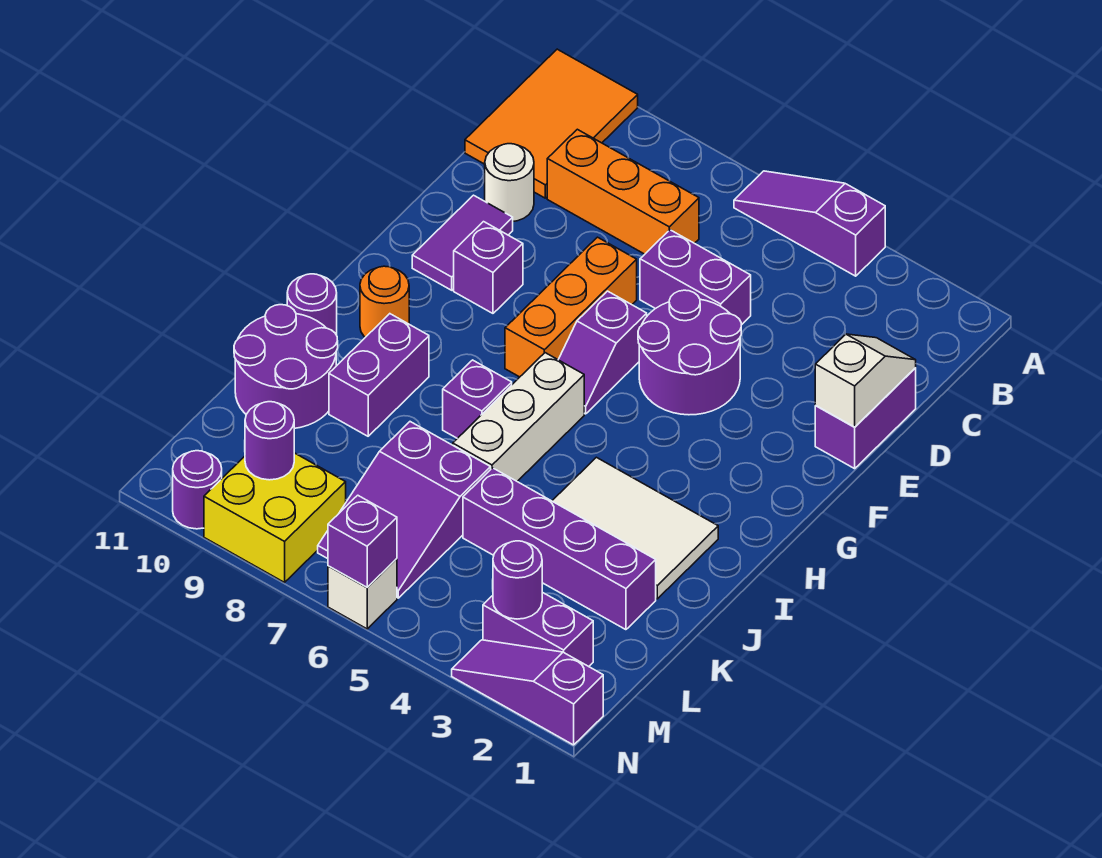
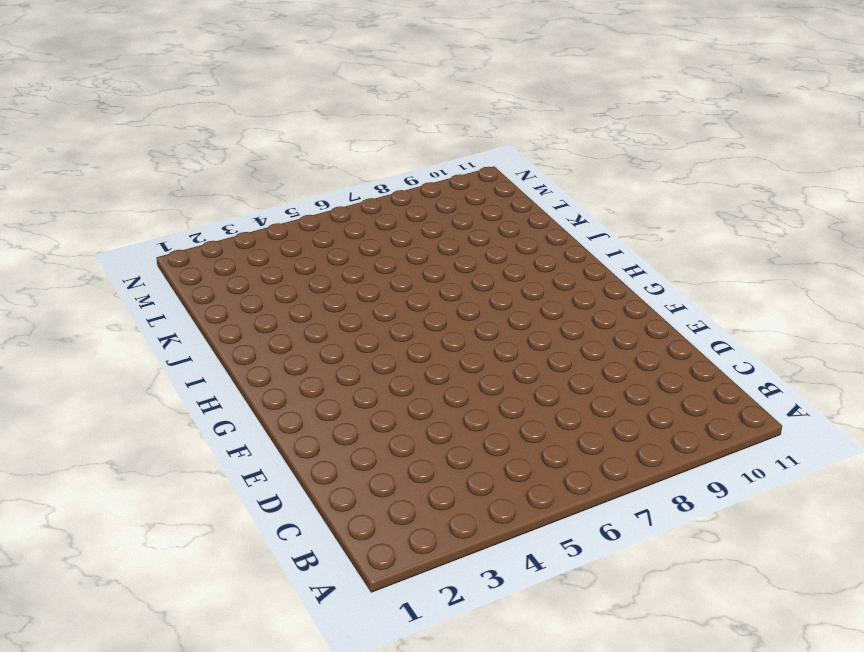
none -> purple slope A4:A6 level 1 top 4
none -> orange tile A10:C11 level 1
none -> orange brick C7:C9 level 1

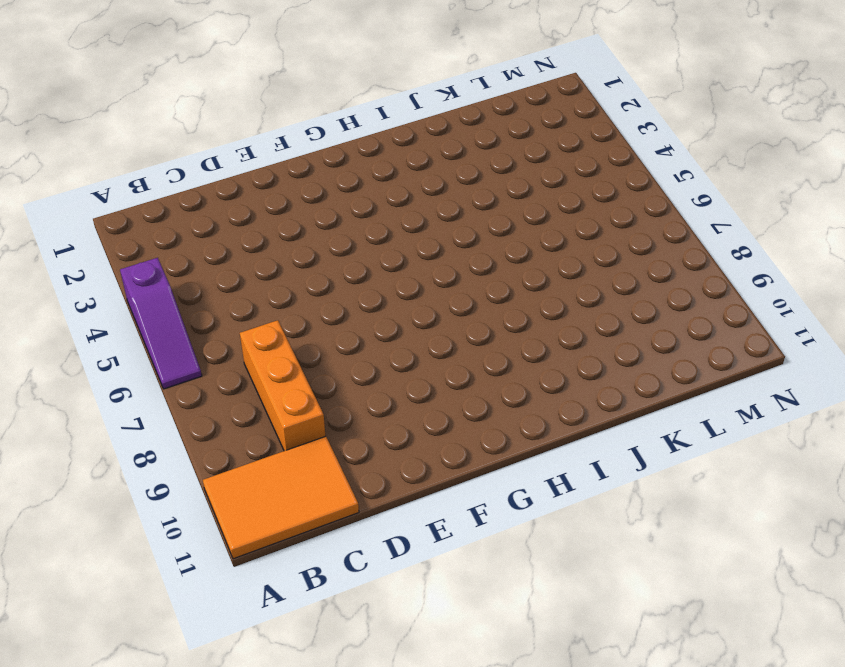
none -> purple brick D1:E1 level 1
none -> purple brick D5:D6 level 1
none -> white round brick D10 level 1

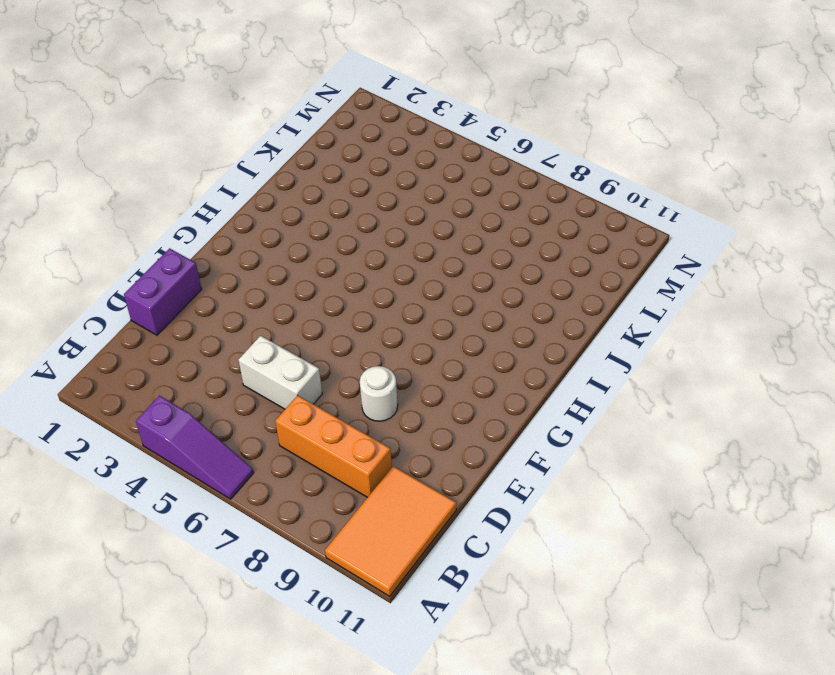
white brick D5:D6 level 1 -> purple brick D5:D6 level 1
white round brick E8 level 1 -> white round brick D10 level 1
none -> purple round brick E4:F5 level 1
none -> orange brick E7:G7 level 1
none -> purple tile E10:F10 level 1

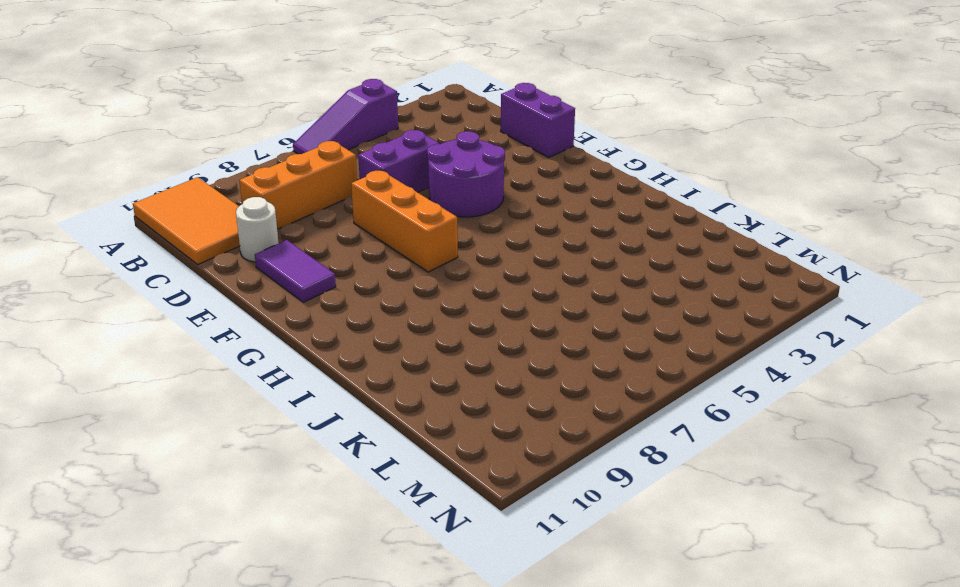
none -> purple slope F6:G6 level 1 top F
none -> purple brick F9 level 1
none -> white brick H6:J6 level 1

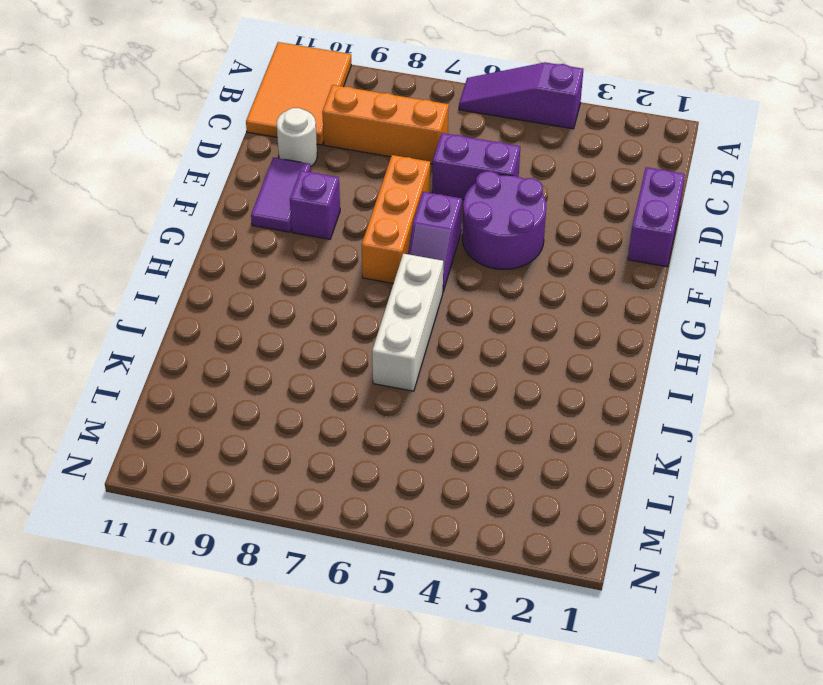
none -> orange round brick H10 level 1
none -> white tile I2:J4 level 1
none -> purple brick I7 level 1

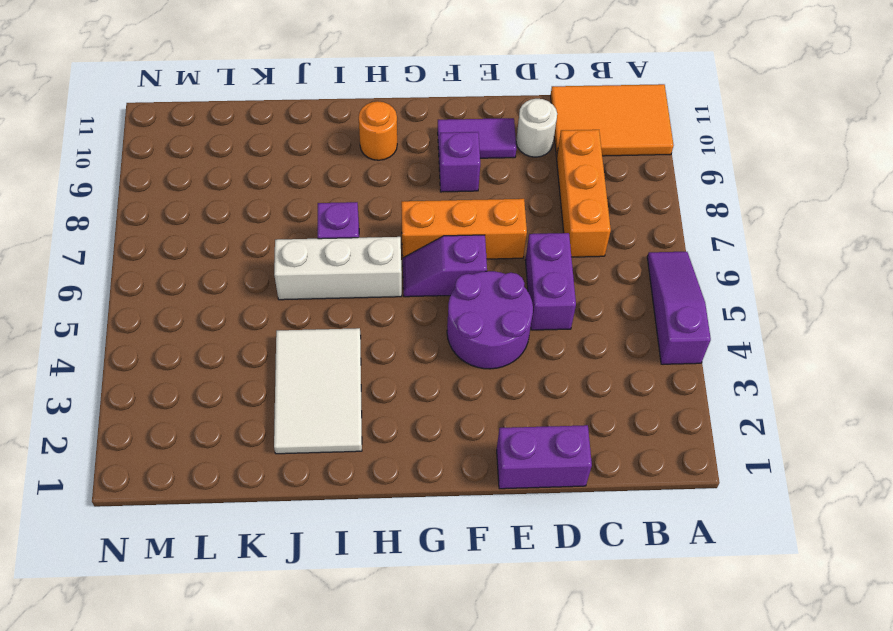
none -> purple brick I9:J9 level 1
none -> purple round brick I11 level 1
none -> purple round brick J10:K11 level 1

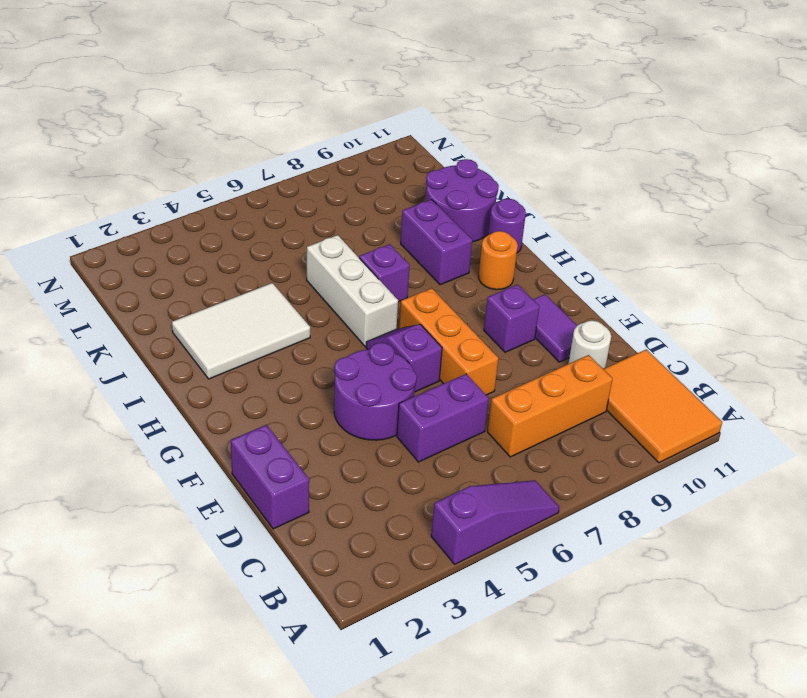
none -> purple brick K2:K5 level 1
none -> purple slope K6:M7 level 1 top K
none -> purple brick M2:M3 level 1

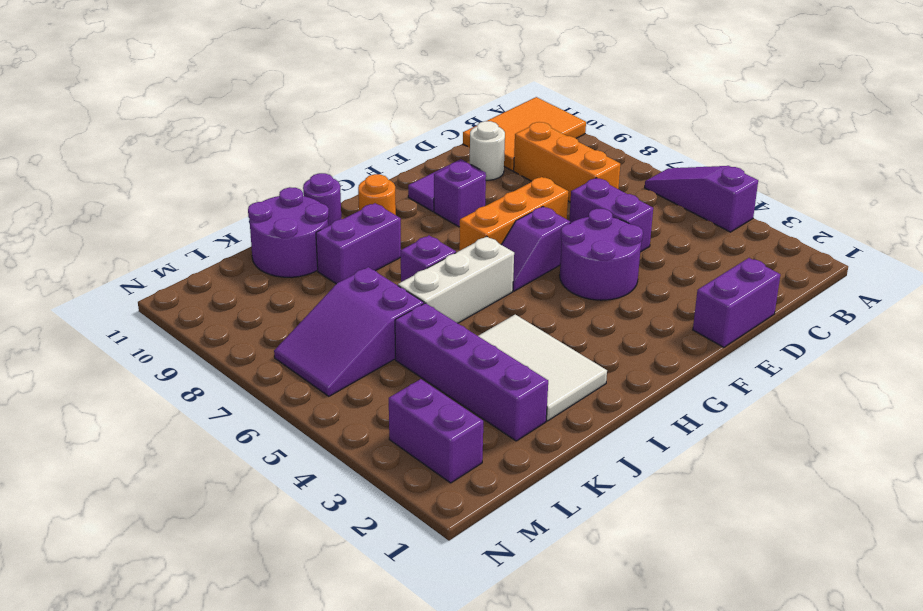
none -> yellow brick M8:N9 level 1
none -> purple slope N1:N3 level 1 top 1
none -> white brick N6 level 1

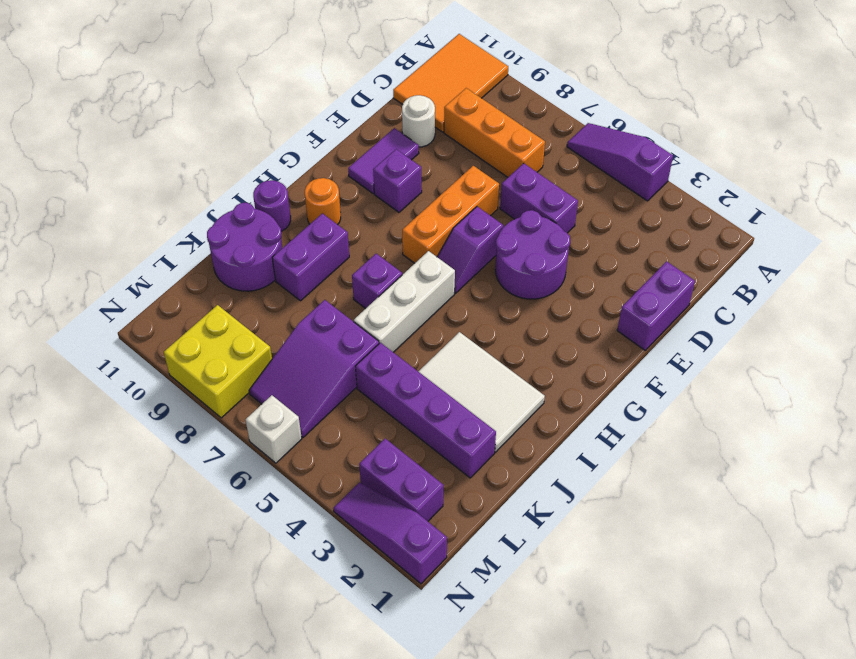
none -> purple round brick N10 level 1
none -> white slope D1:E1 level 2 top E
none -> purple round brick M3 level 2

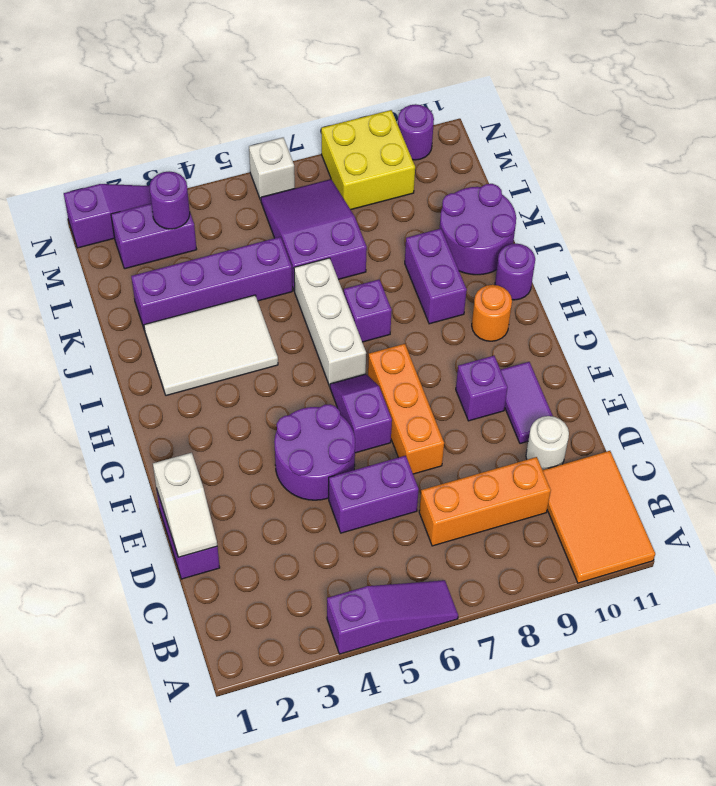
none -> purple round brick M9 level 2
none -> purple brick N6 level 2

